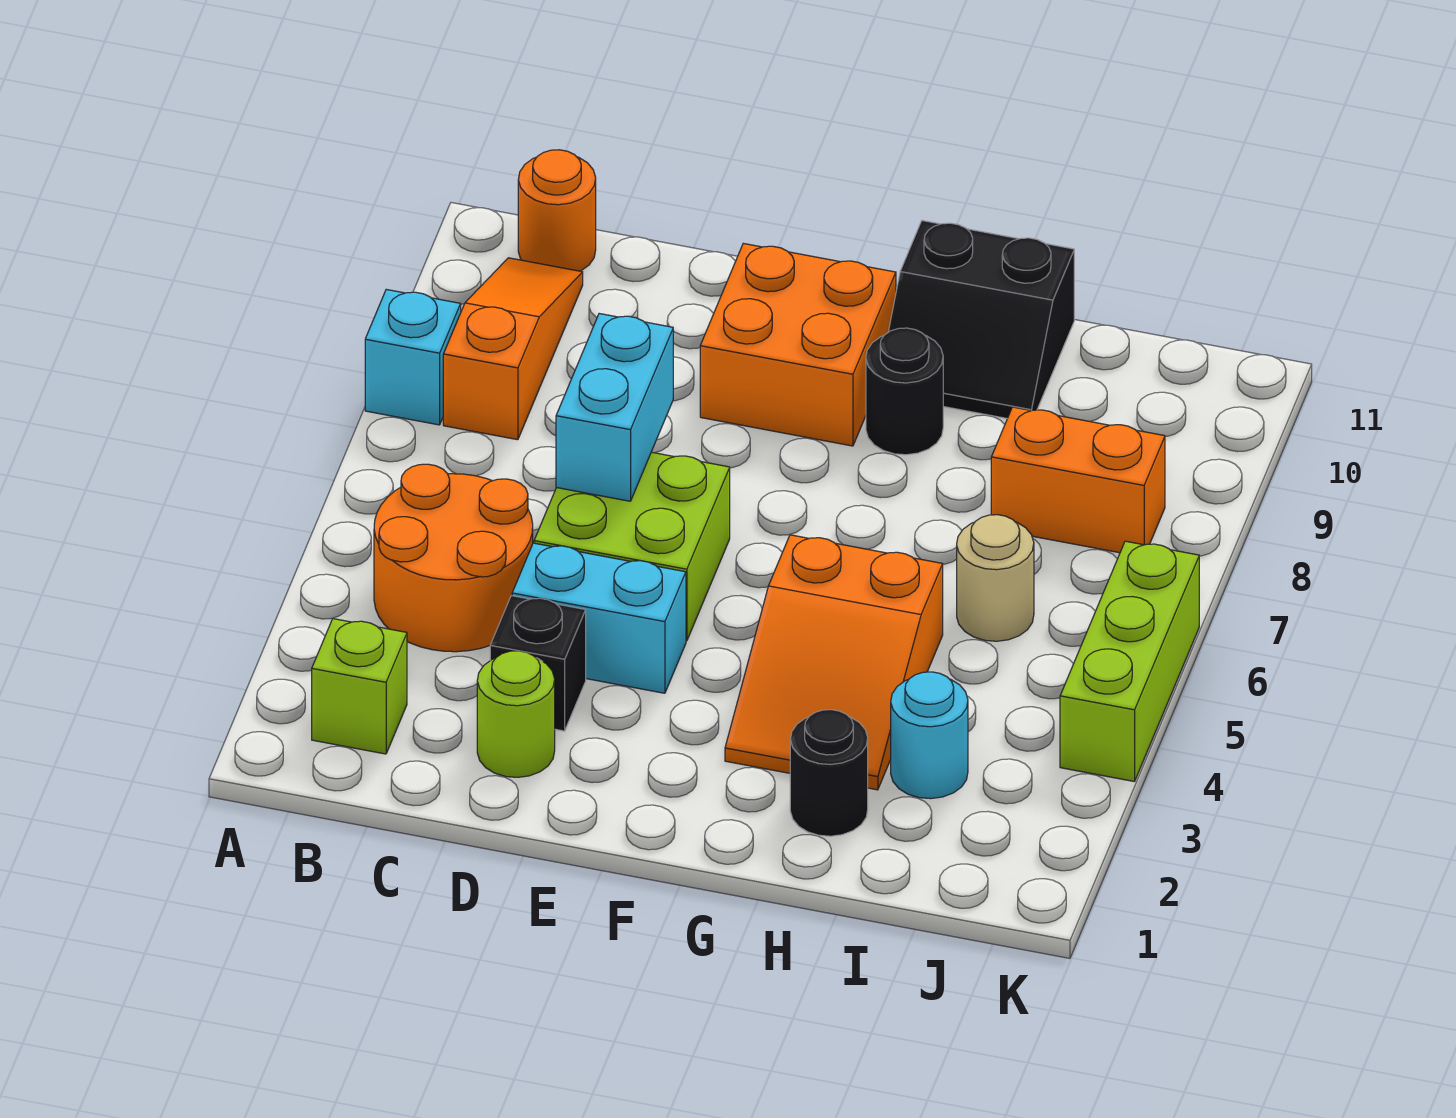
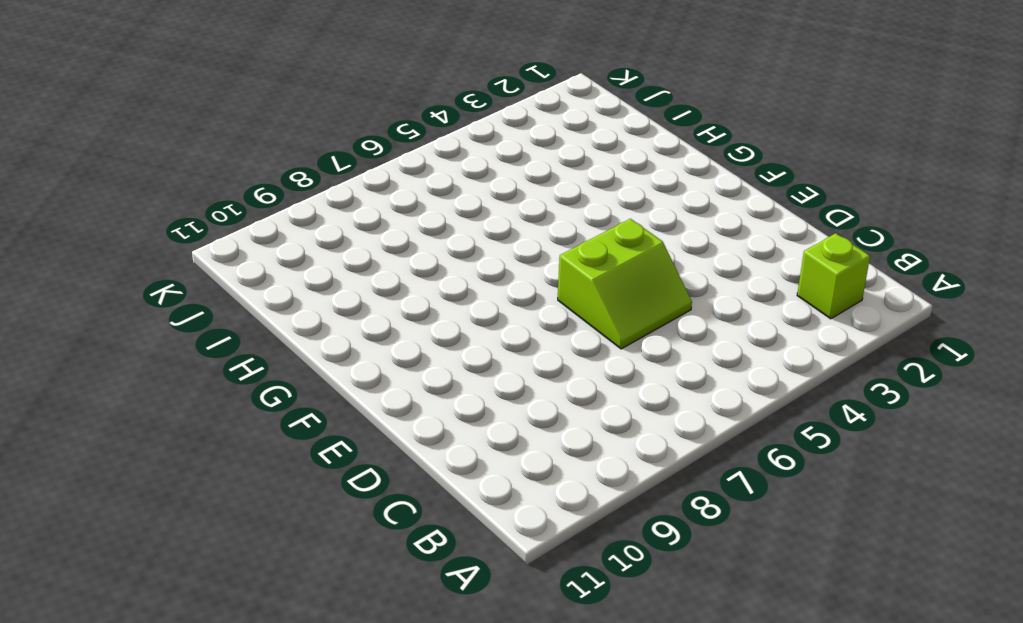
lime slope D5:E6 level 1 top E -> lime brick D5:E6 level 1
none -> cyan brick A8 level 1
none -> orange round brick B4:C5 level 1
none -> orange slope B8:B10 level 1 top 8

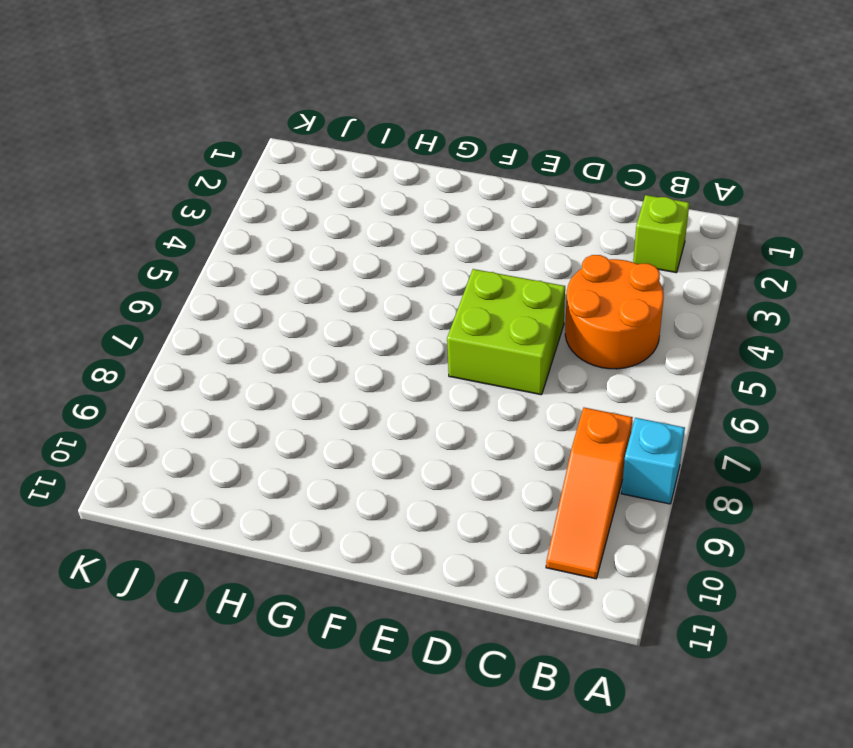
none -> orange round brick B11 level 1
none -> lime round brick D2 level 1
none -> black brick D3 level 1

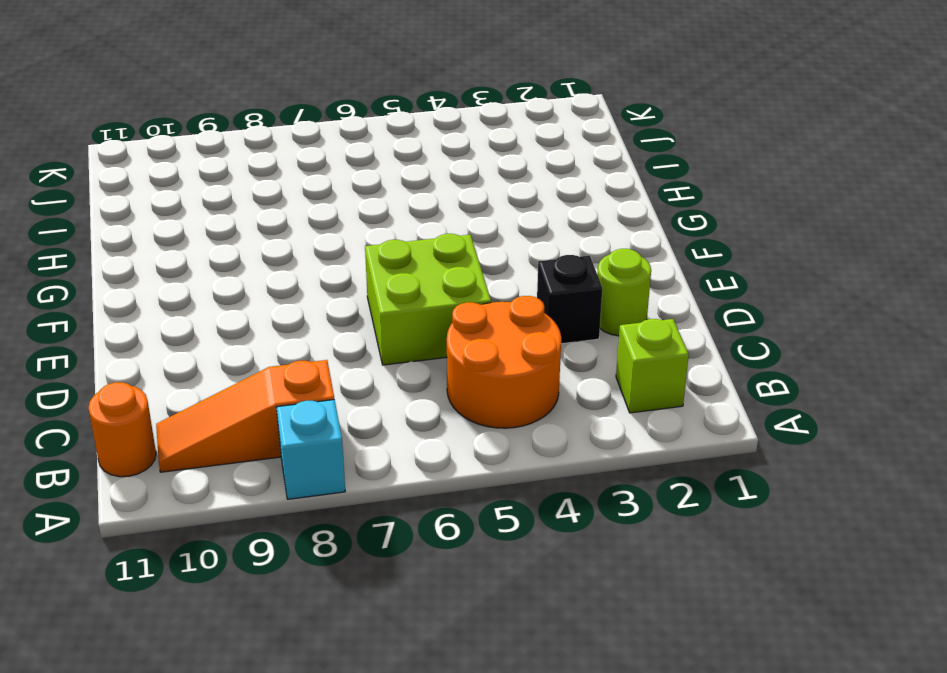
none -> cyan brick D4:E4 level 1
none -> orange brick E9:F10 level 1
none -> orange slope G3:H5 level 1 top 5

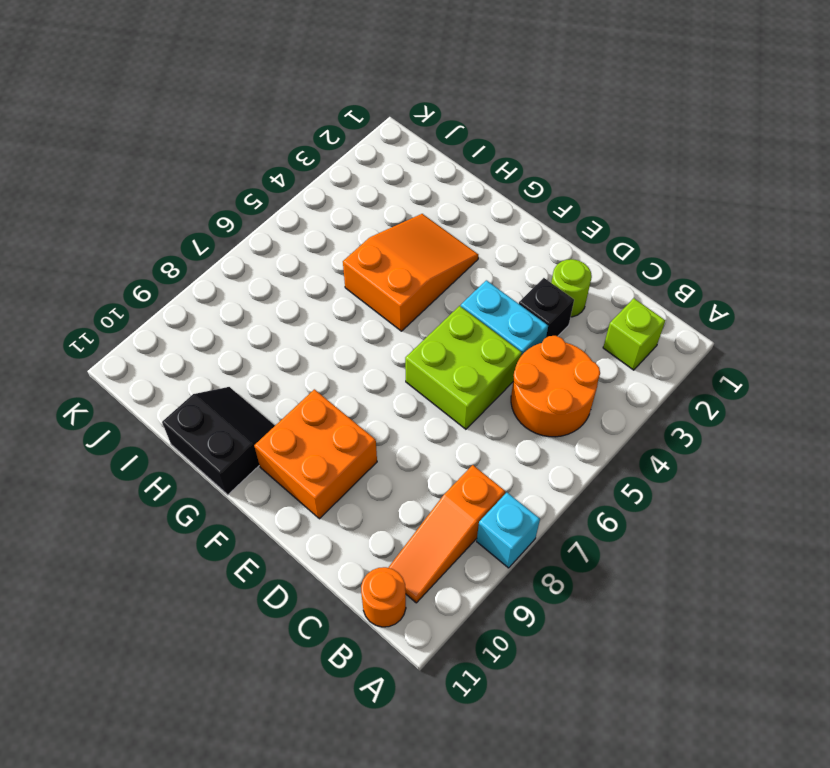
none -> black round brick G9 level 1
none -> black round brick H2 level 1
none -> cyan round brick I3 level 1

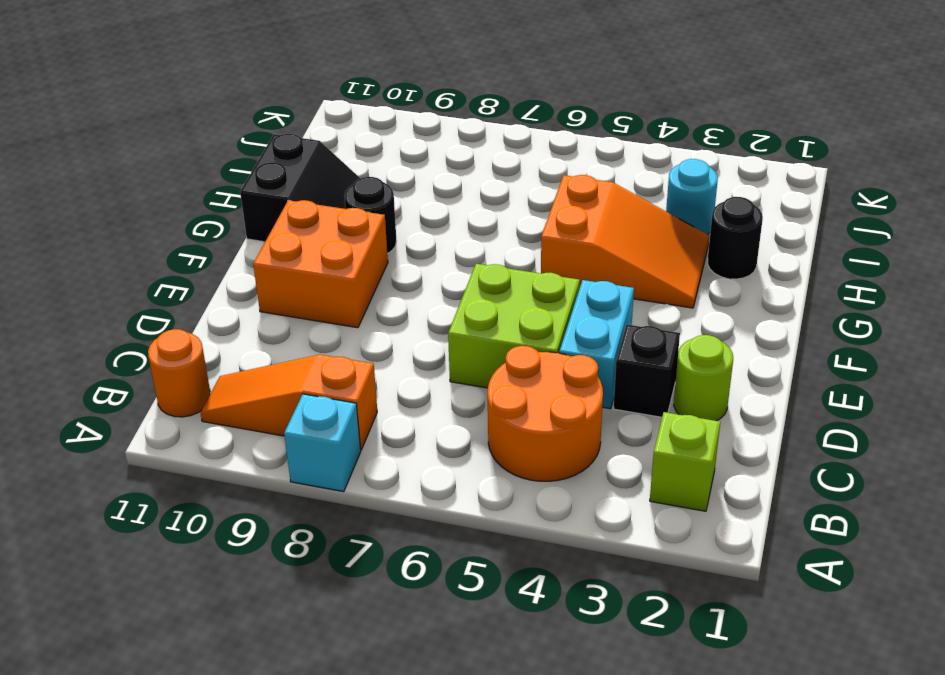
none -> tan round brick I6 level 1
none -> orange brick I8:J8 level 1
none -> lime brick K4:K6 level 1

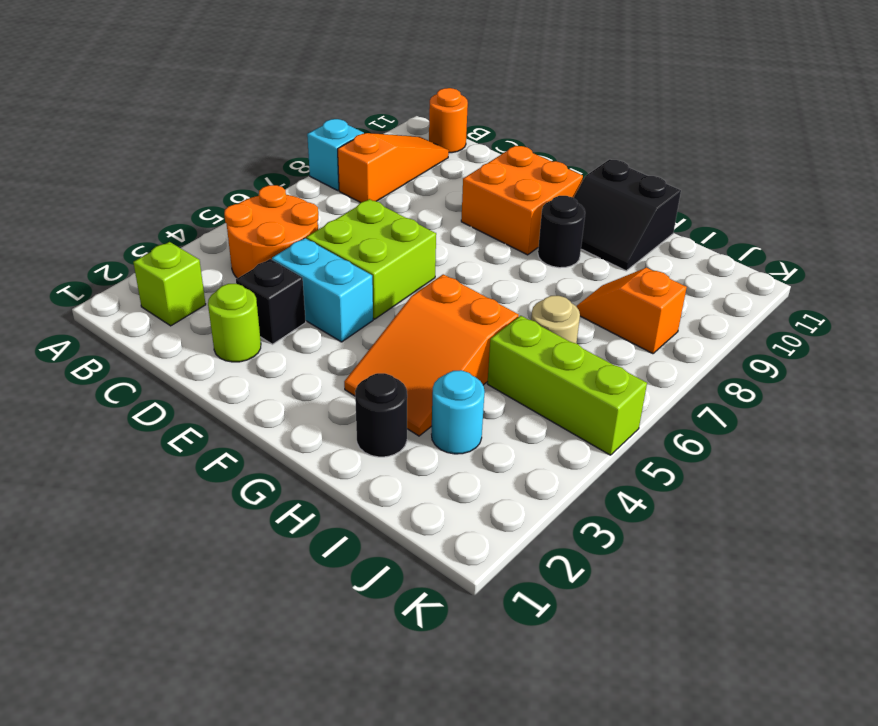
lime brick I5:K5 level 1 -> lime brick K4:K6 level 1
orange slope I8:J8 level 1 top J -> orange brick I8:J8 level 1
none -> cyan brick D6:D7 level 2

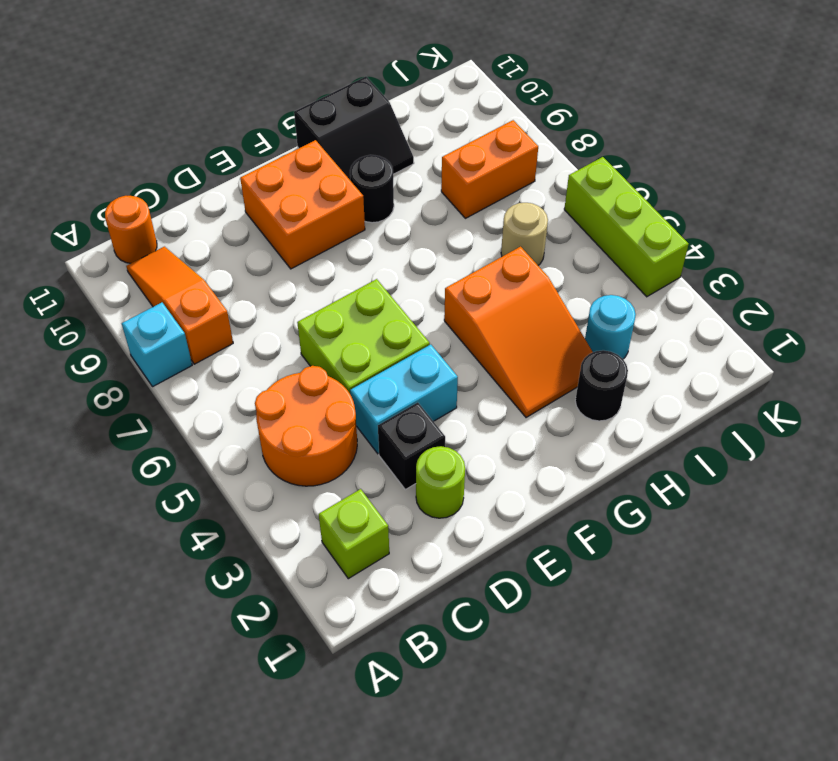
none -> cyan brick D6:D7 level 2

